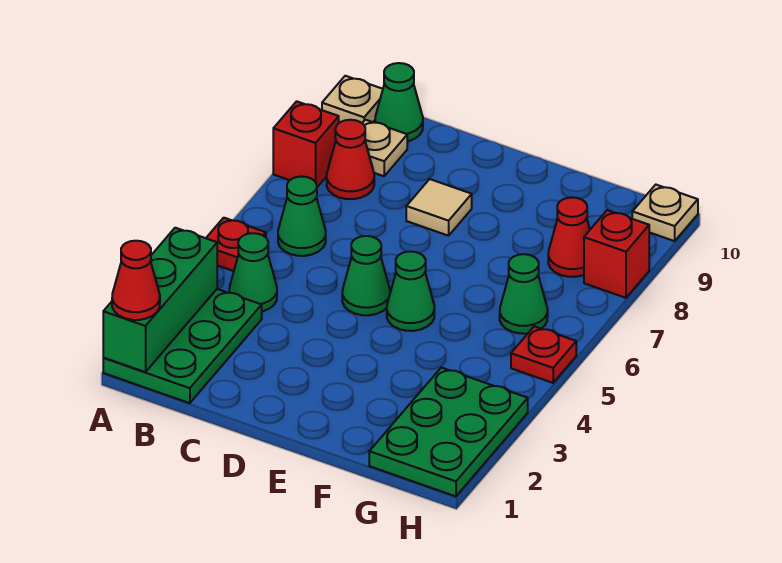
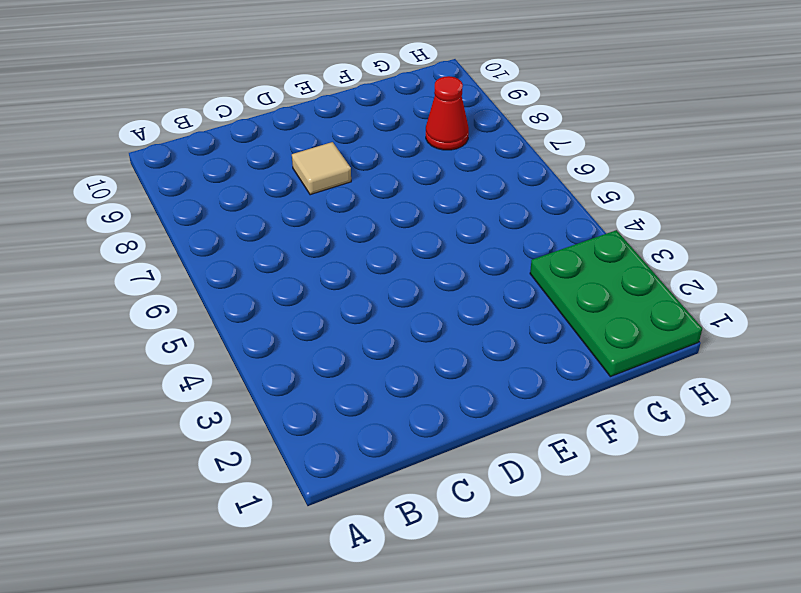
none -> green plate A1:B3 level 1
none -> red plate A5 level 1
none -> red brick A8 level 1

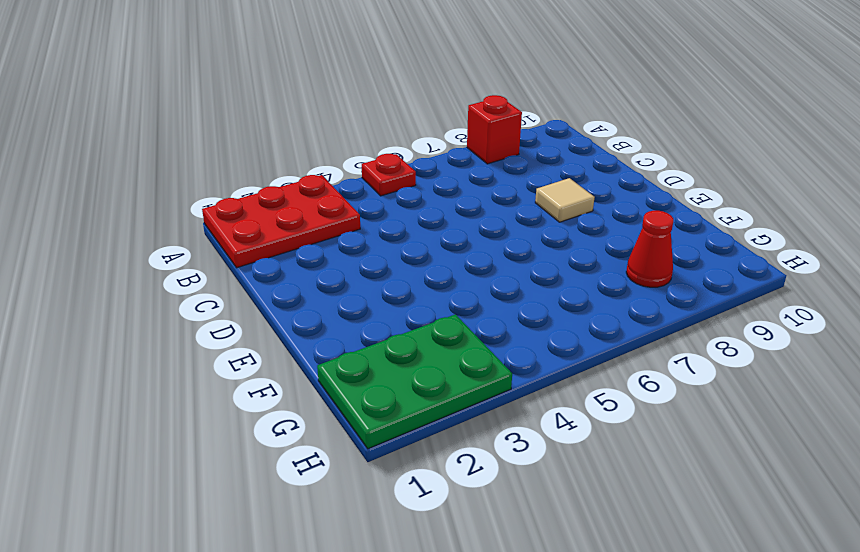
red plate A1:B3 level 1 -> green plate A1:B3 level 1
none -> tan plate A10 level 1
none -> green cone B4 level 1
none -> green cone B6 level 1

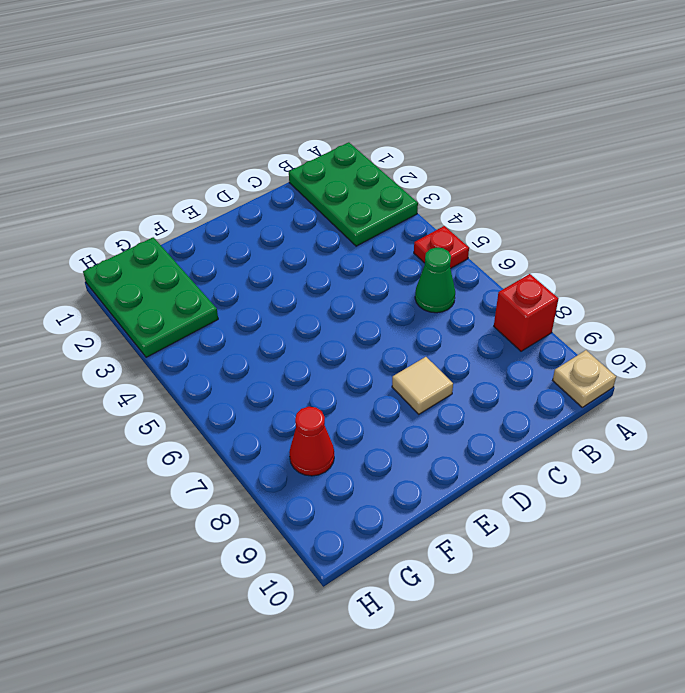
none -> green cone B4 level 1
none -> red cone B8 level 1
none -> tan plate B9 level 1

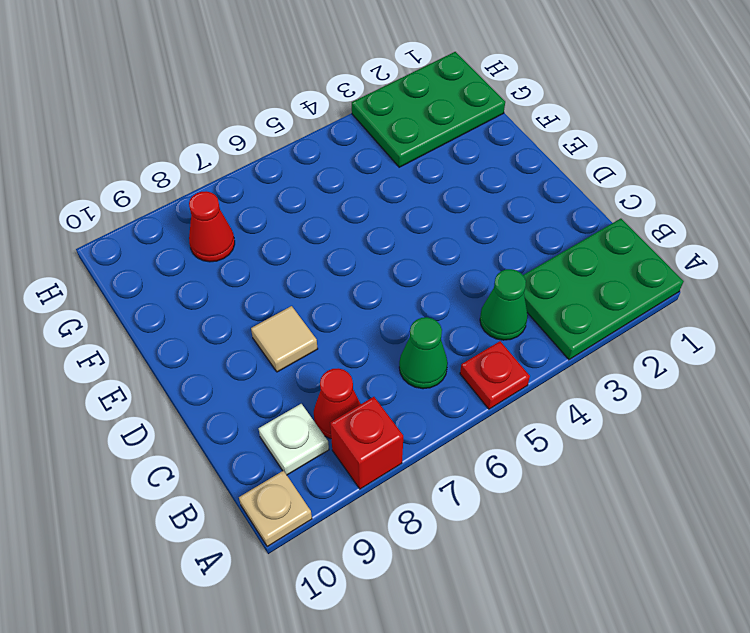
white plate B9 level 1 -> tan plate B9 level 1
none -> green cone B10 level 1
none -> green cone D5 level 1
none -> green cone E5 level 1

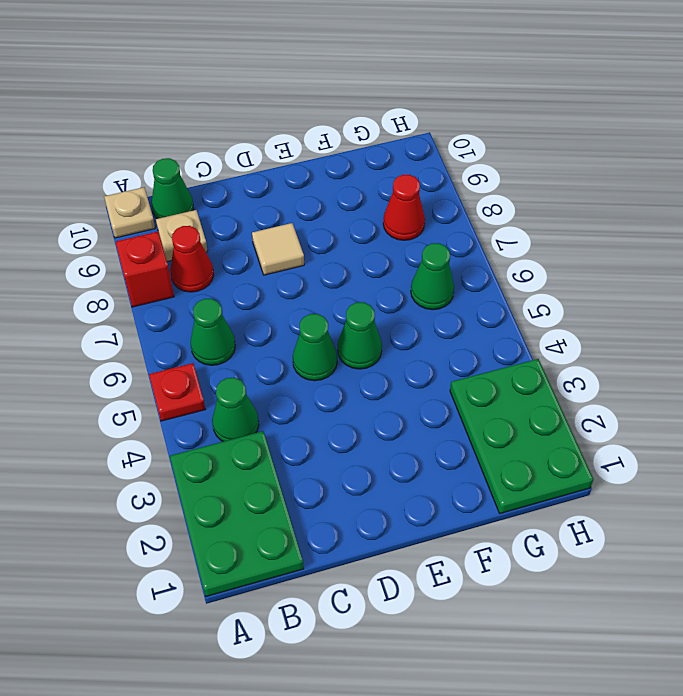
none -> red plate H5 level 1
none -> red brick H8 level 1
none -> tan plate H10 level 1

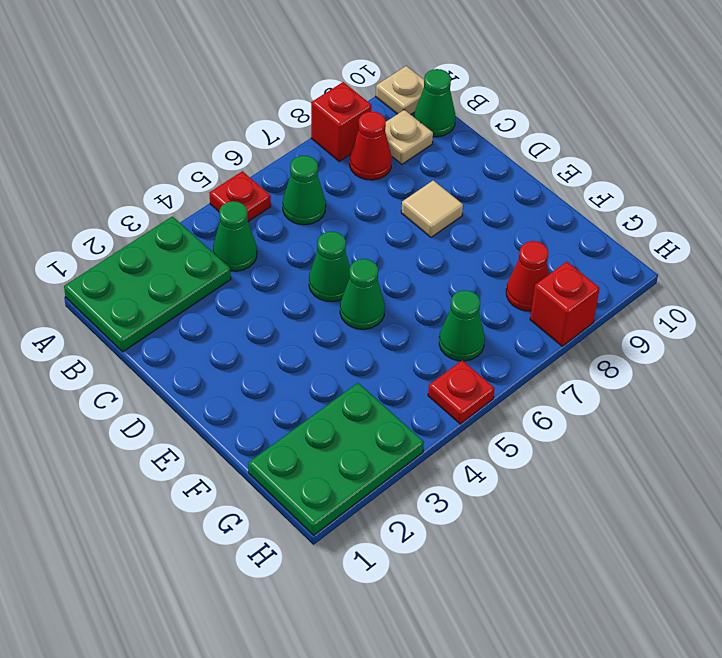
none -> tan plate H10 level 1
none -> green brick A1:A3 level 2
none -> red cone A1 level 3

